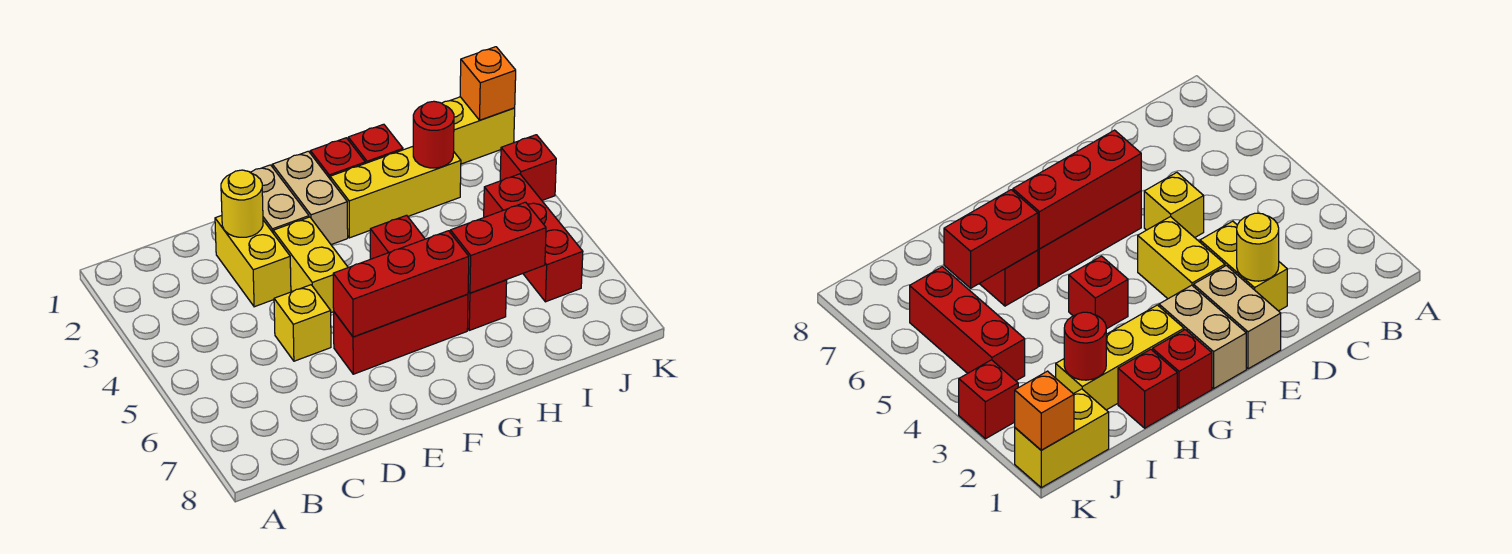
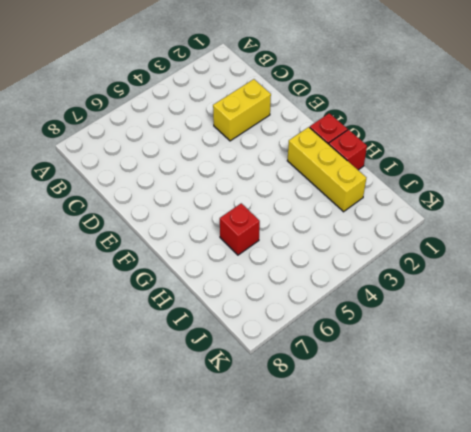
none -> yellow brick D5 level 1
none -> tan brick E1:E2 level 1
none -> yellow brick E3:E4 level 1

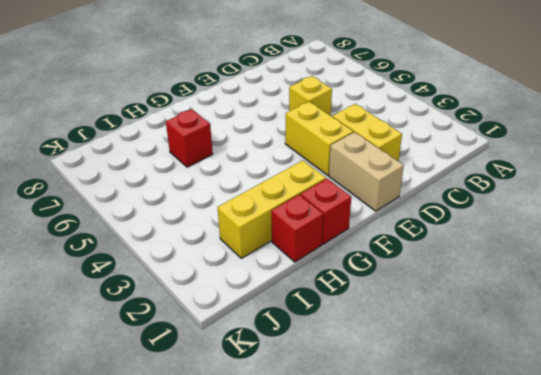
none -> red brick E6:G6 level 1
none -> tan brick F1:F2 level 1
none -> red brick G4 level 1

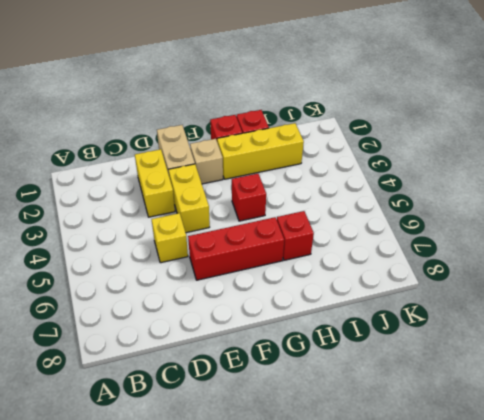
tan brick F2 level 1 -> tan brick F1:F2 level 1
none -> yellow brick J1:K1 level 1
none -> red brick J4:J6 level 1
none -> red brick K3 level 1

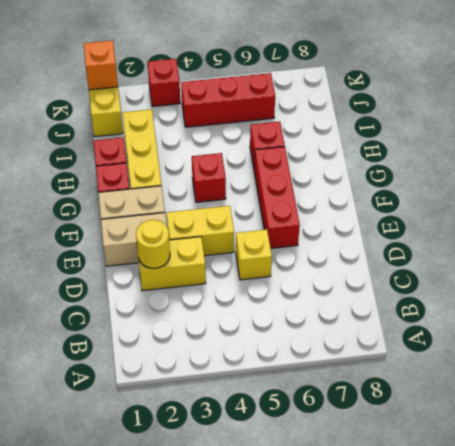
none -> red brick E6:G6 level 2
none -> red brick H6:I6 level 2
none -> red round brick I2 level 2

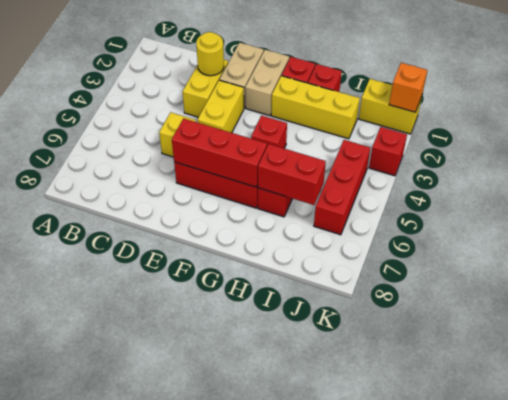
none -> red round brick I2 level 2

